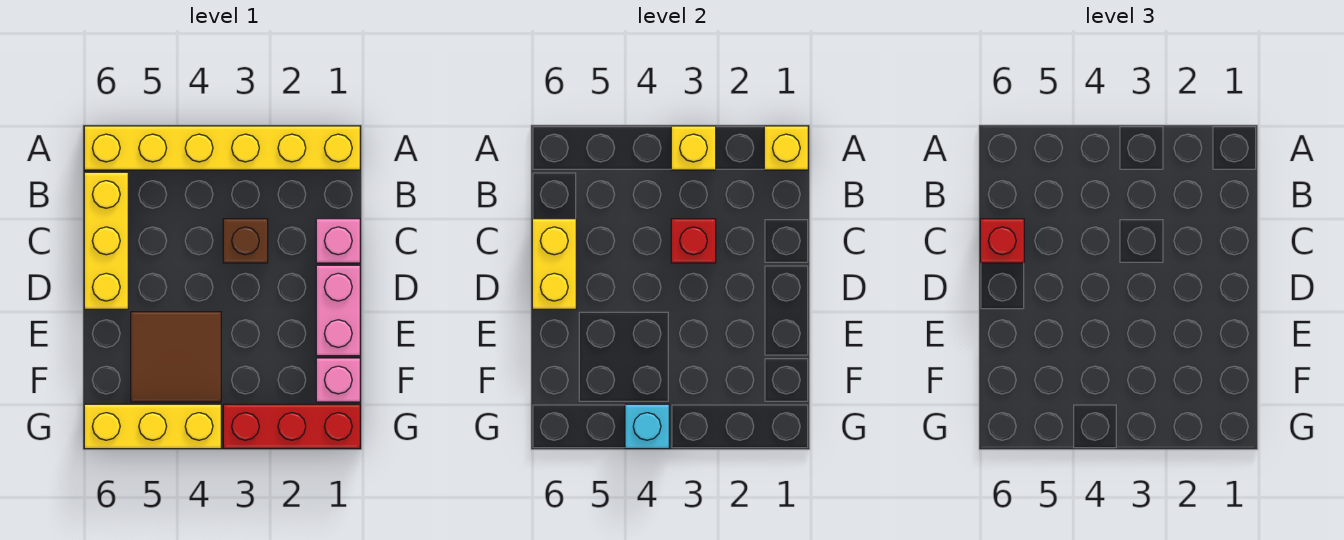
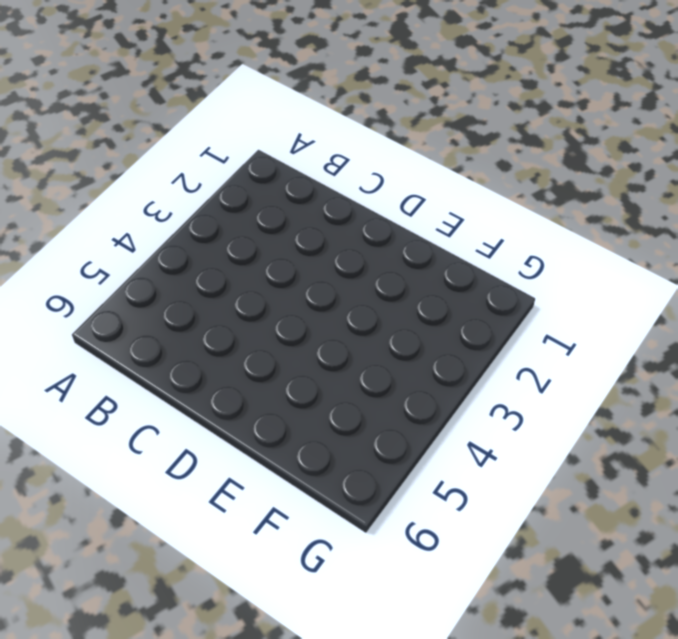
none -> yellow brick A1:A6 level 1
none -> yellow brick B6:D6 level 1
none -> pink brick C1 level 1

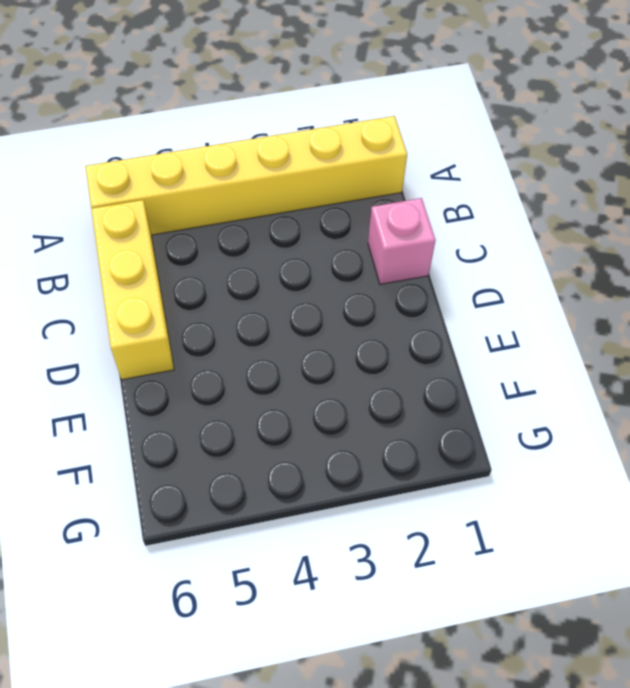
none -> brown brick C3 level 1
none -> pink brick D1:E1 level 1
none -> brown tile E4:F5 level 1

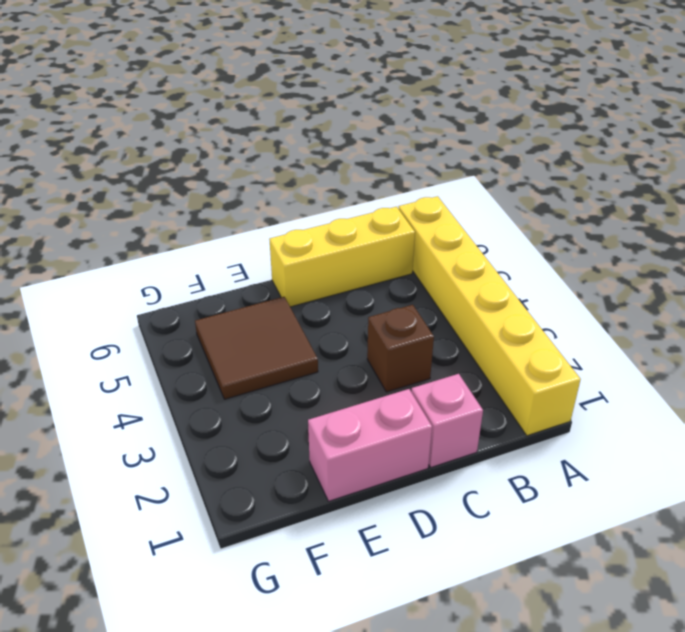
none -> pink brick F1 level 1
none -> red brick G1:G3 level 1
none -> yellow brick G4:G6 level 1

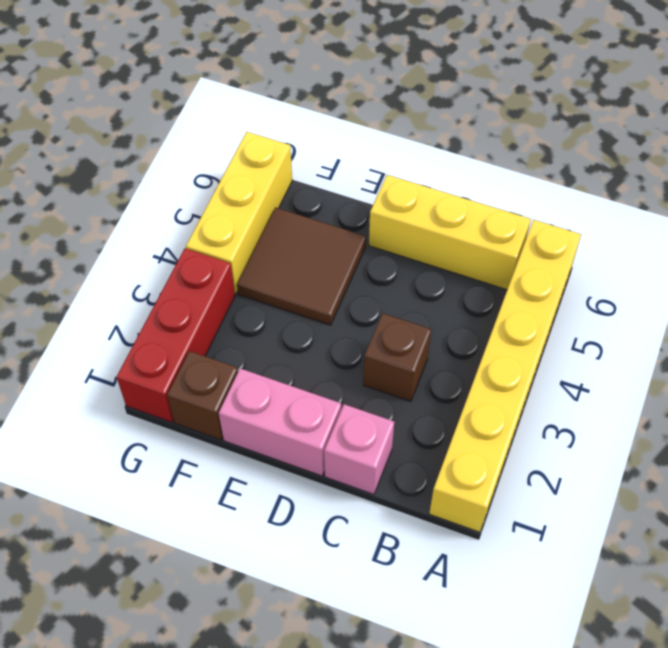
brown brick F1 level 1 -> pink brick F1 level 1
none -> yellow brick A1 level 2
none -> yellow brick A3 level 2
none -> red brick C3 level 2

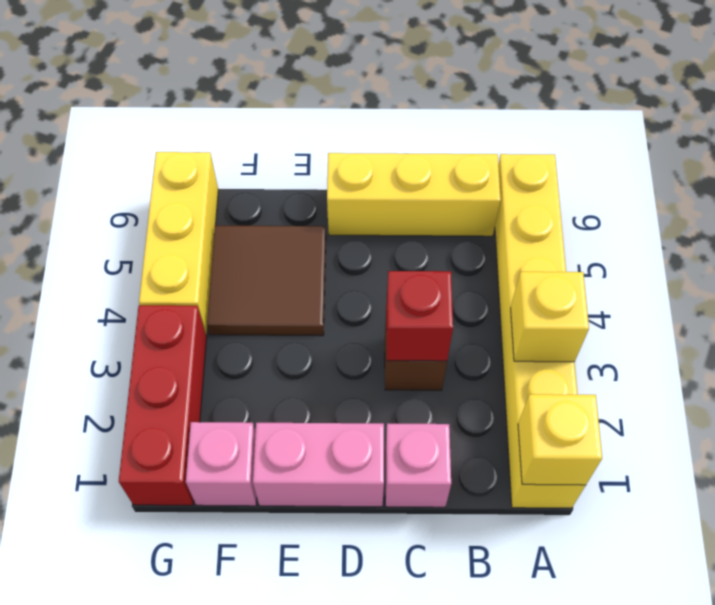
none -> yellow brick C6:D6 level 2
none -> cyan brick G4 level 2
none -> red brick C6 level 3

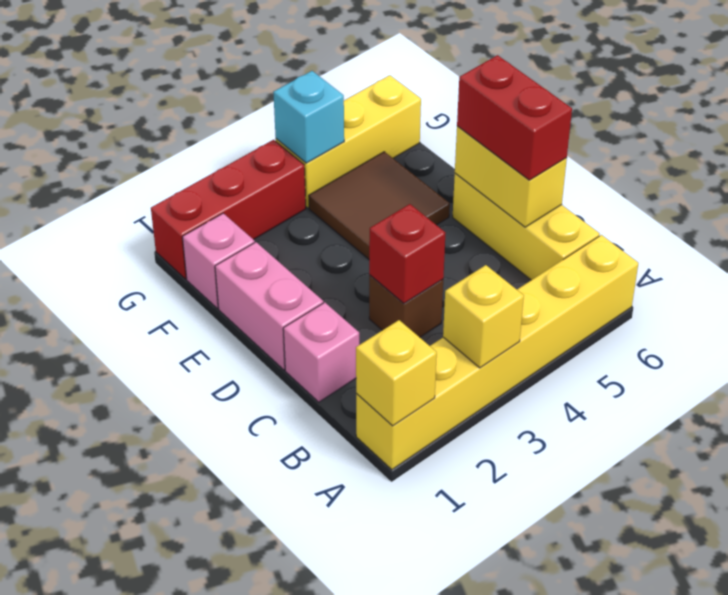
red brick C6:D6 level 3 -> red brick C6 level 3

